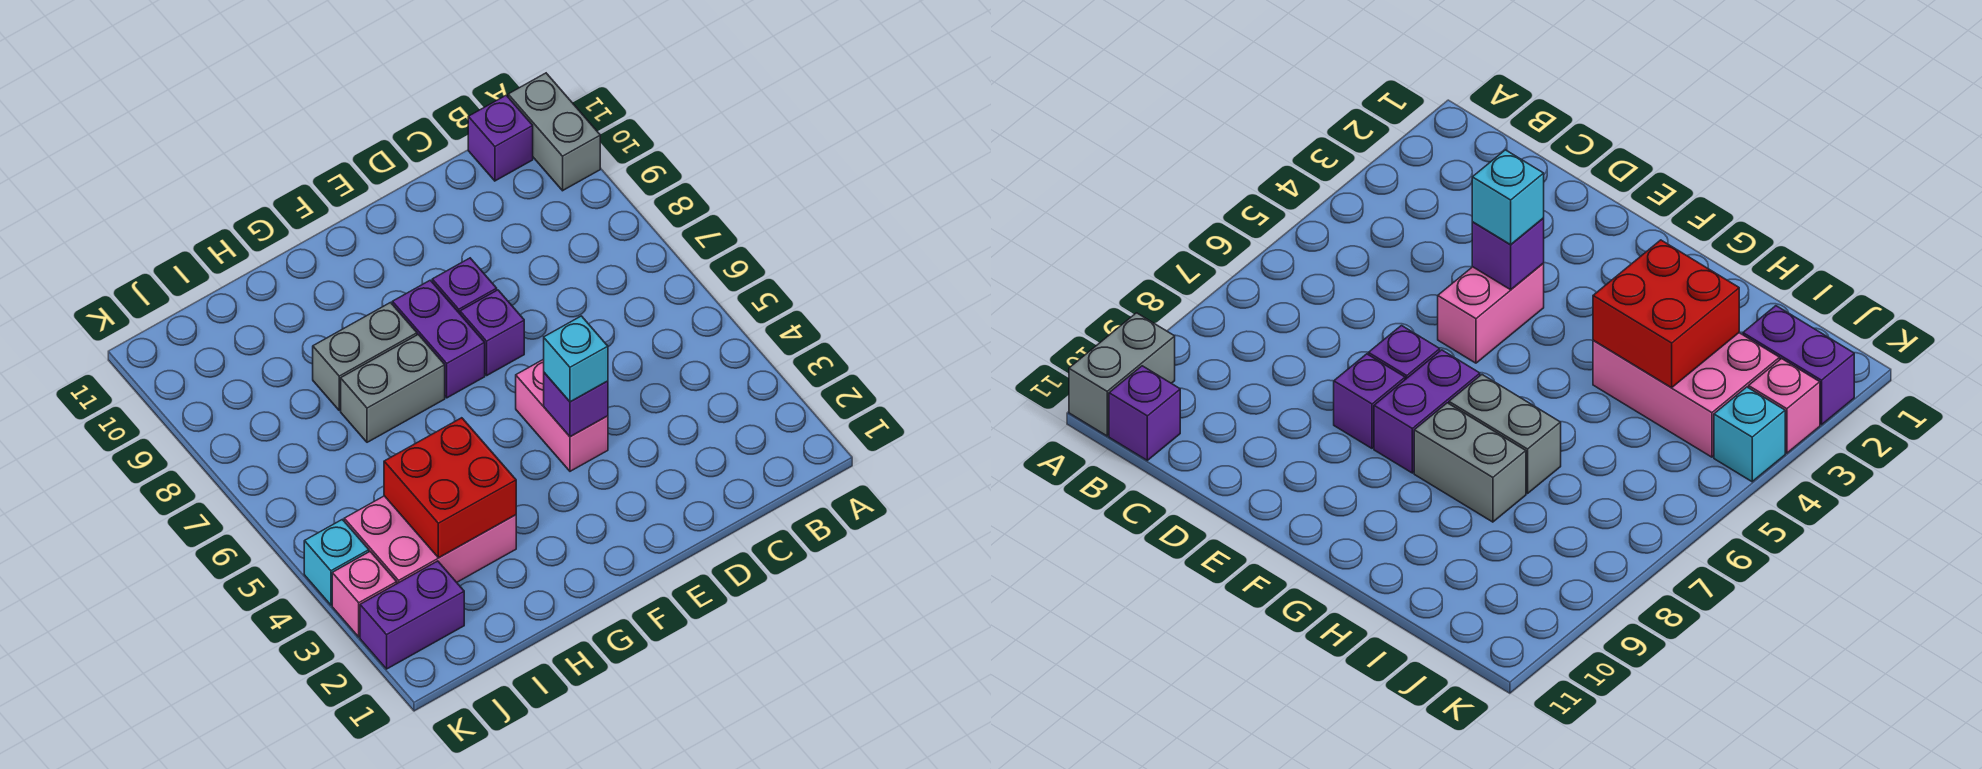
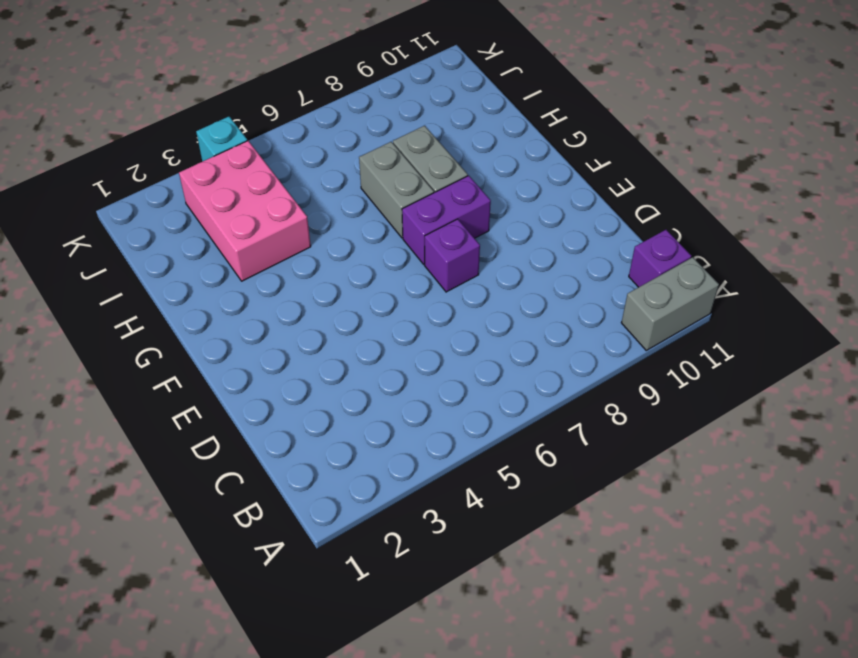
none -> pink brick E4:E5 level 1
none -> purple brick E8 level 1
none -> purple brick J2:K2 level 1

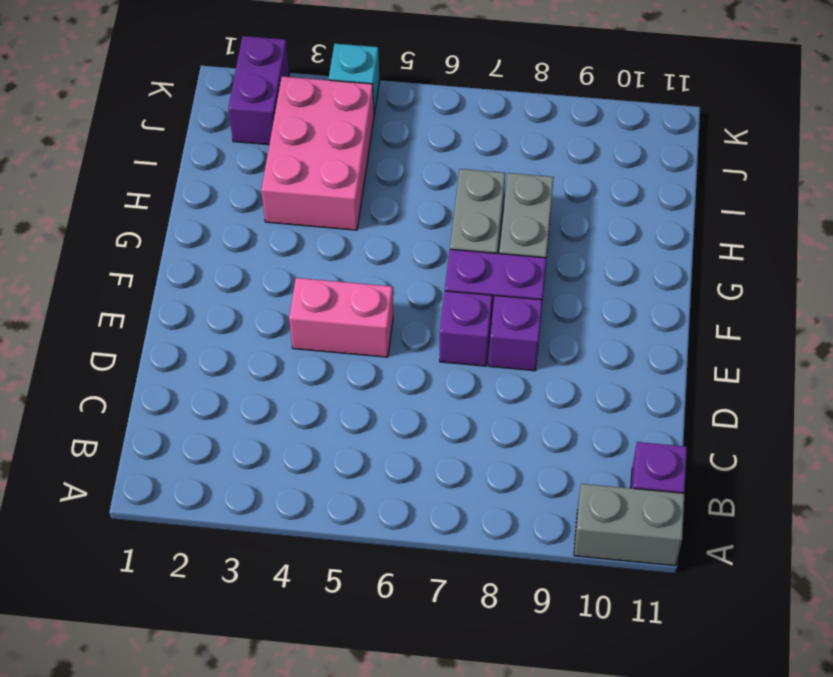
none -> pink brick K3 level 1
none -> purple brick E4 level 2
none -> red brick H3:I4 level 2

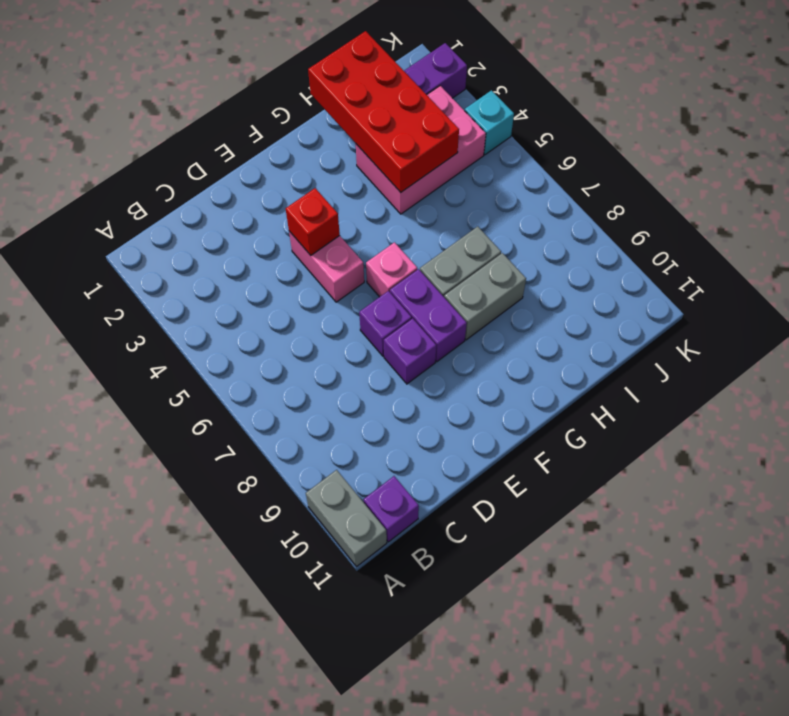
red brick E4 level 2 -> purple brick E4 level 2
pink brick F6 level 1 -> pink brick K3 level 1
red brick H1:I4 level 2 -> red brick H3:I4 level 2
none -> cyan brick E4 level 3

